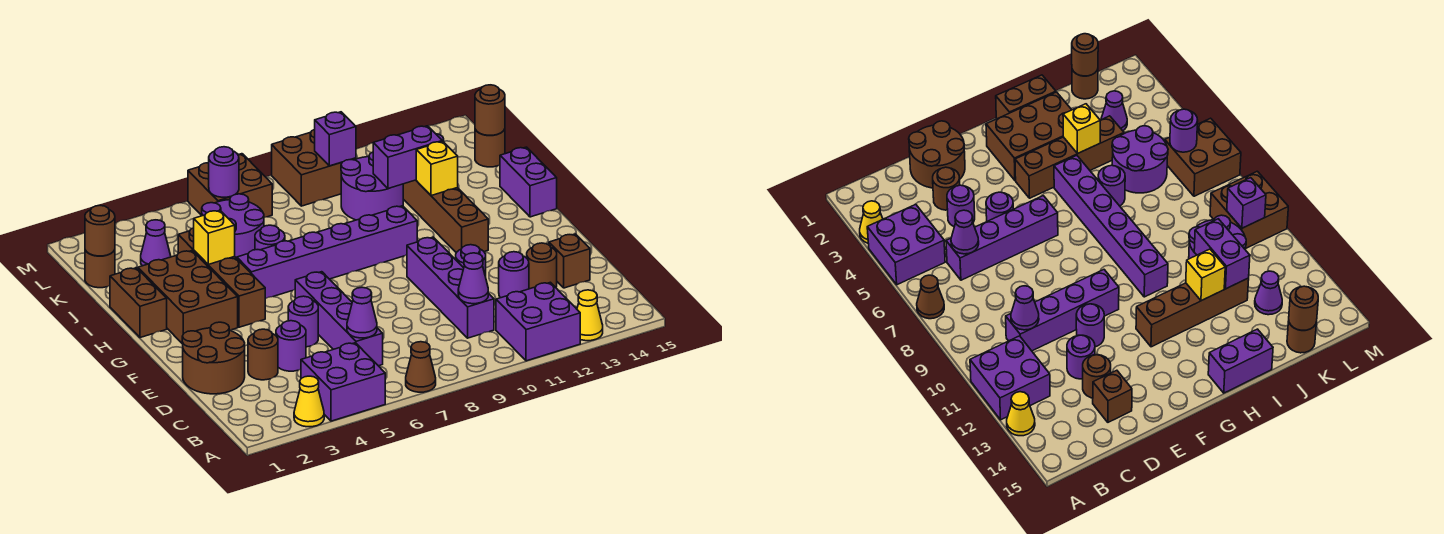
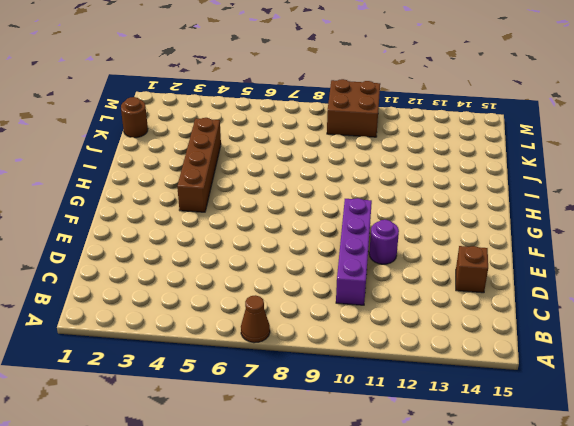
none -> yellow cone A3 level 1
none -> purple brick A4:B5 level 1
none -> purple brick A11:B12 level 1
none -> yellow cone A13 level 1

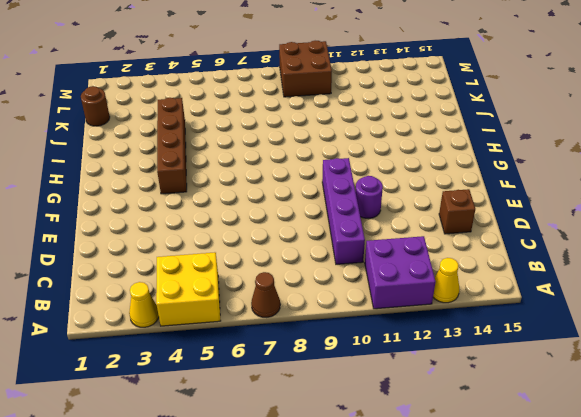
yellow brick A4:B5 level 1 -> purple brick A4:B5 level 1
none -> purple brick C6:F6 level 1
none -> brown round brick D1:E2 level 1
none -> brown round brick D3 level 1
none -> purple round brick D4 level 1

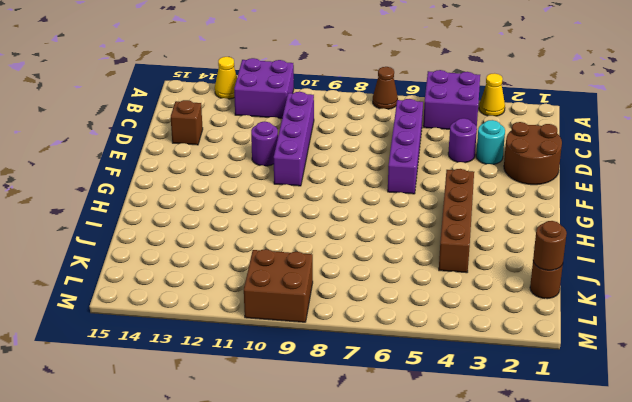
cyan round brick D3 level 1 -> brown round brick D3 level 1
none -> purple round brick D12 level 1
none -> brown round brick D13 level 1
none -> purple round brick E5 level 1
none -> brown brick G2:I3 level 1

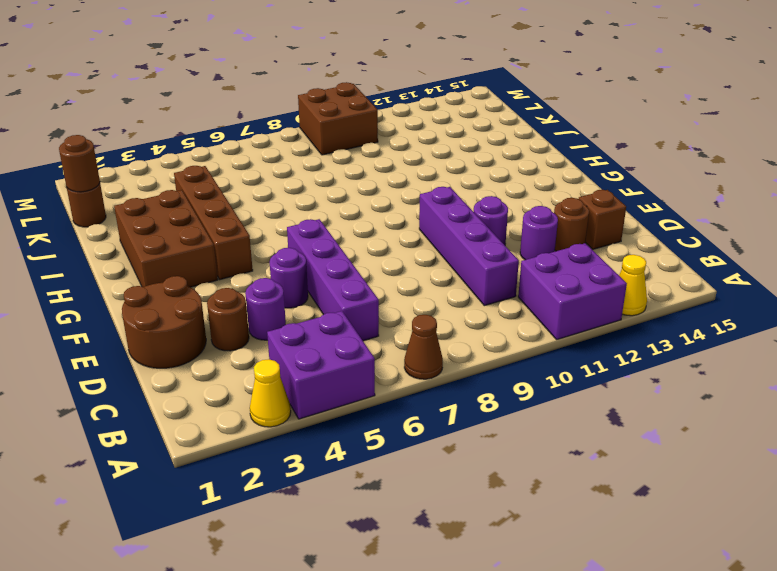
none -> brown brick G12:J12 level 1
none -> brown brick H1:I1 level 1
none -> purple brick H5:H10 level 1
none -> purple brick H15:I15 level 1

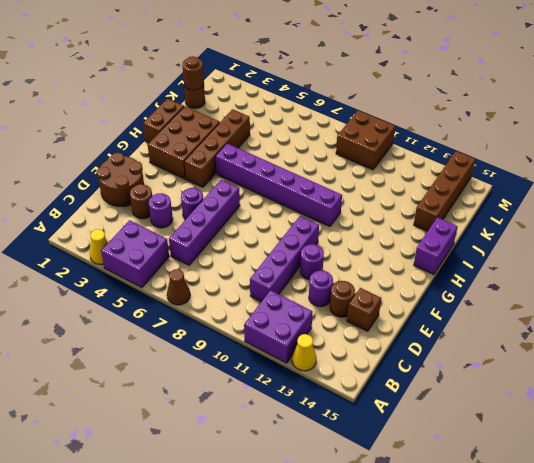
brown brick J14:M14 level 1 -> brown brick G12:J12 level 1
none -> purple round brick I6 level 1
none -> purple round brick J5:K6 level 1
none -> purple round brick J10:K11 level 1
none -> purple cone K3 level 1

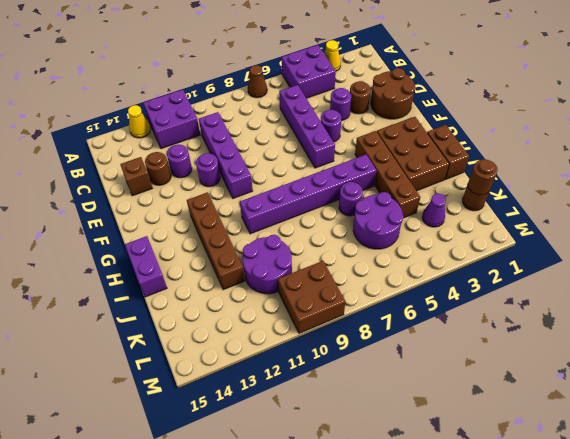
none -> purple cone K13 level 1
none -> brown round brick K15 level 1
none -> brown brick L6:M7 level 1
none -> purple cone C6 level 2

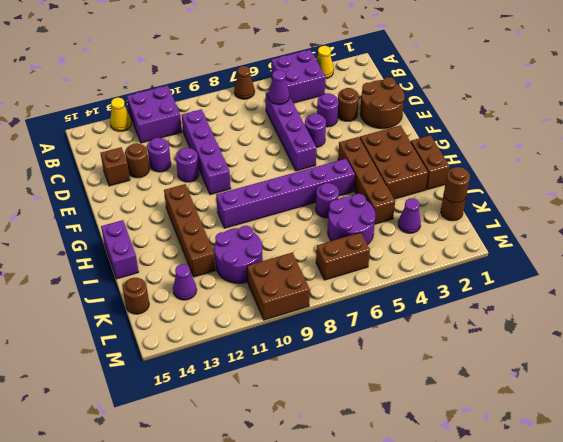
brown brick L6:L7 level 1 -> brown brick L6:M7 level 1
none -> purple cone C10 level 2
none -> yellow brick I4 level 2
none -> yellow brick I12 level 2
none -> purple brick J11:J12 level 2

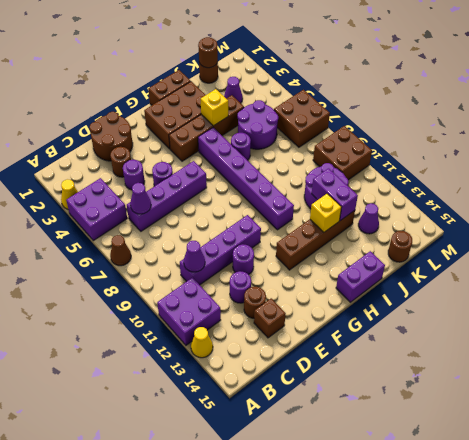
none -> brown round brick K15 level 2
none -> purple round brick L6 level 2
none -> purple brick L10 level 2

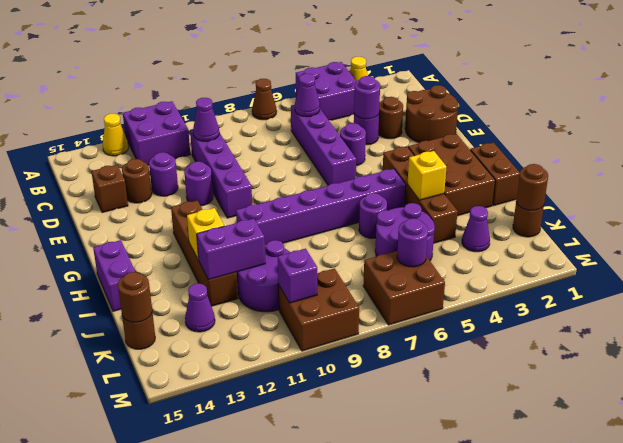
purple round brick D4 level 2 -> none

